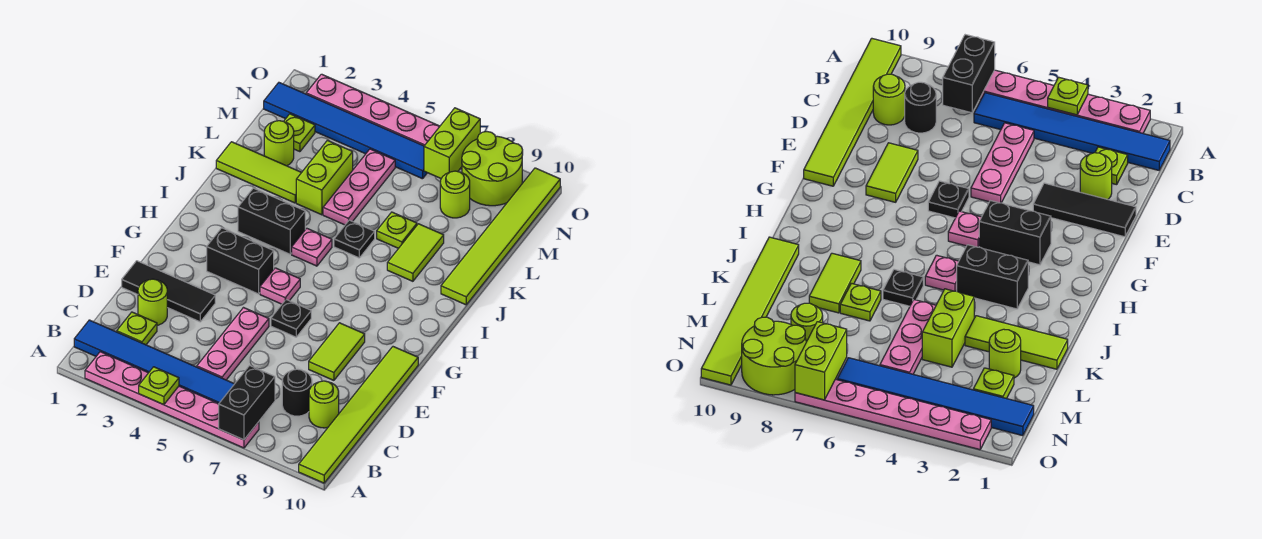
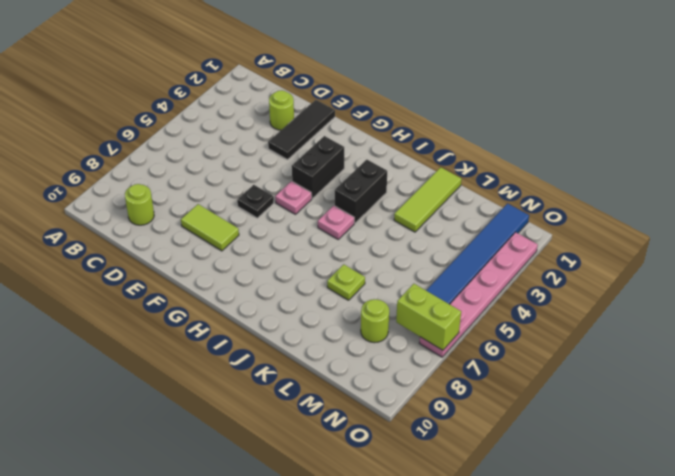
none -> pink plate A2:A7 level 1
none -> lime tile A10:F10 level 1
none -> blue tile B1:B6 level 1
none -> lime plate C2 level 1

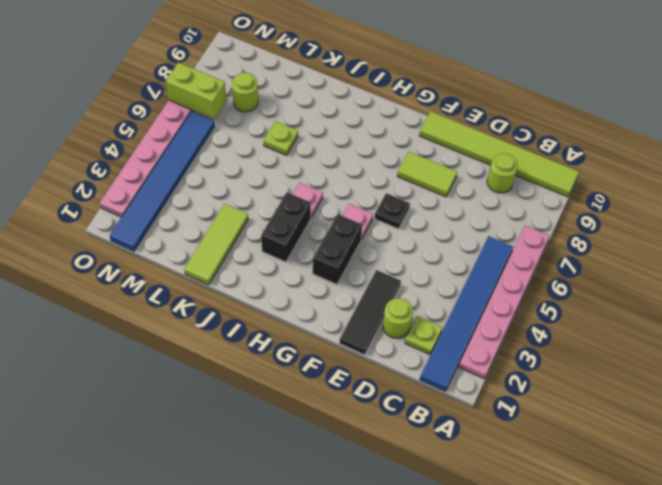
none -> pink plate C5:E5 level 1
none -> black round brick C8 level 1
none -> black plate J6 level 1
none -> lime tile J8:K8 level 1

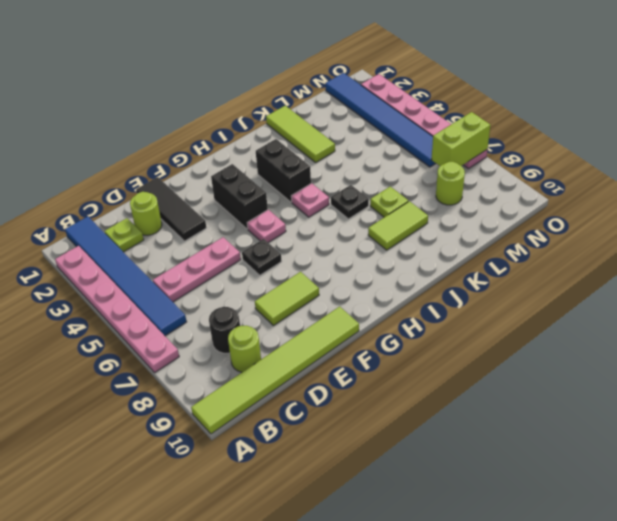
none -> lime tile J10:O10 level 1
none -> lime brick K4:L4 level 1
none -> pink plate K5:M5 level 1
none -> lime round brick L2 level 1

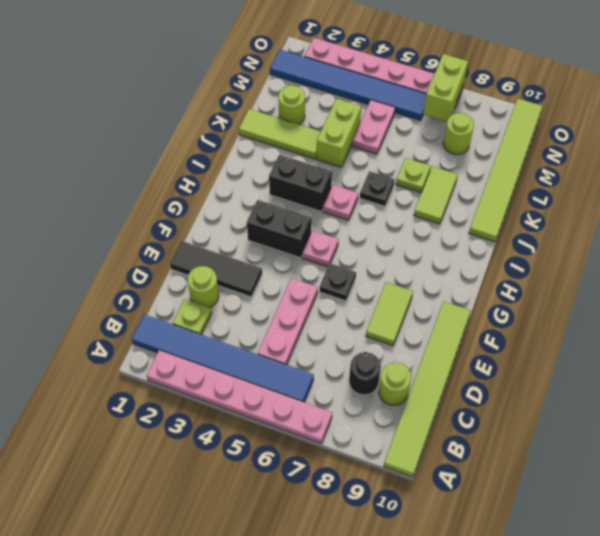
pink plate L5:M5 level 1 -> pink plate K5:M5 level 1
none -> lime plate M2 level 1
none -> lime round brick N8:O9 level 1
none -> lime plate A4 level 2
none -> black brick A7:B7 level 2

